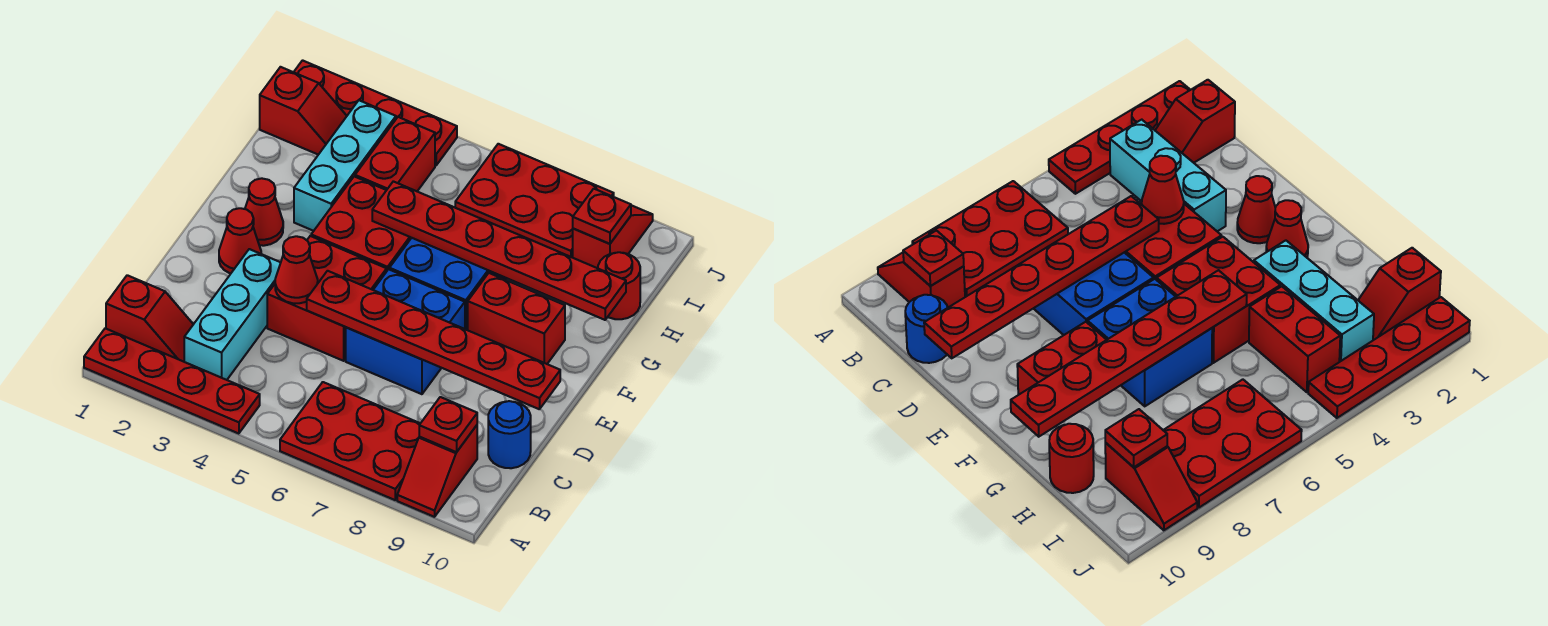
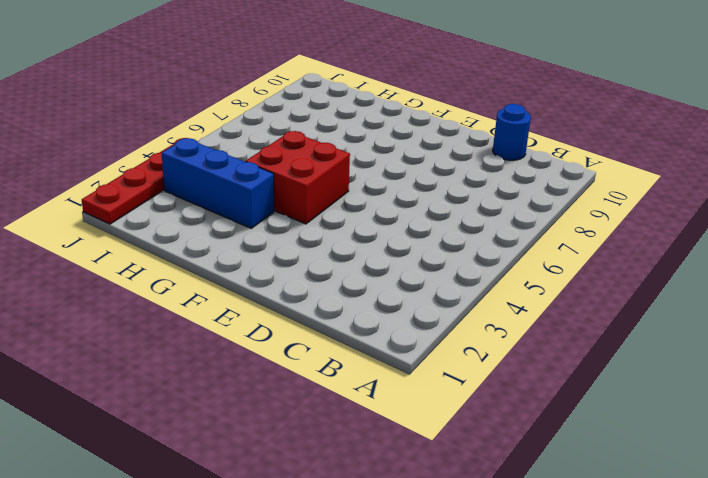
blue brick G3:I3 level 1 -> cyan brick G3:I3 level 1
none -> red plate A1:A4 level 1
none -> red plate A6:B8 level 1
none -> red slope A9:B9 level 1 top B

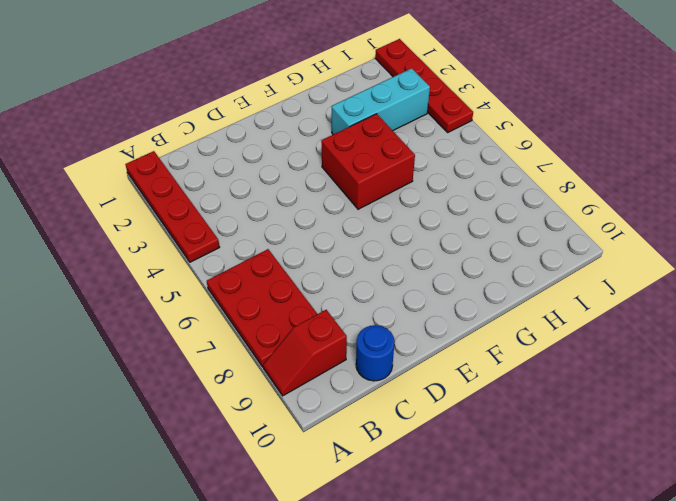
none -> red slope B1:B2 level 1 top 1
none -> cyan brick B3:D3 level 1
none -> red brick D4:E5 level 1

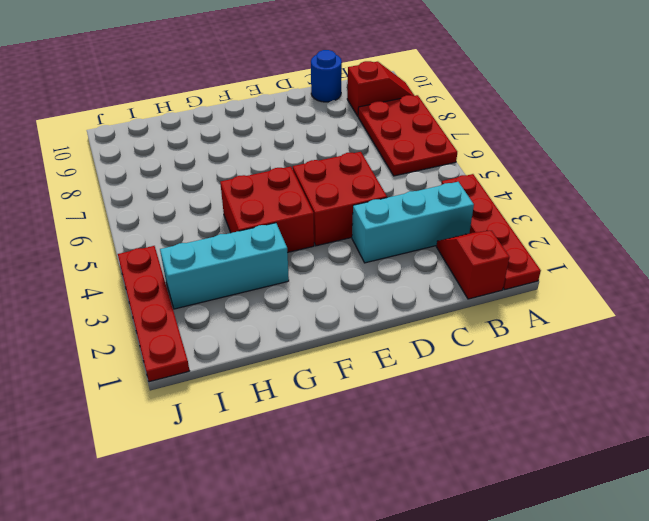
none -> blue brick D6:E7 level 1
none -> red cone E2 level 1
none -> red cone F2 level 1

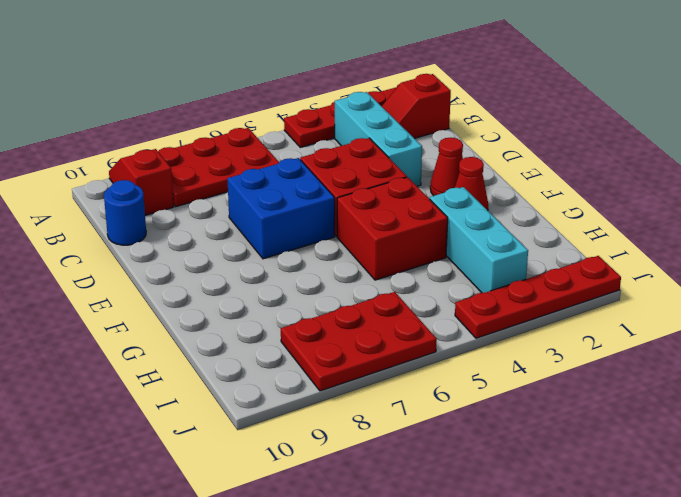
none -> blue brick F6:G7 level 1
none -> red brick F8:F9 level 1
none -> red brick H4:I4 level 1

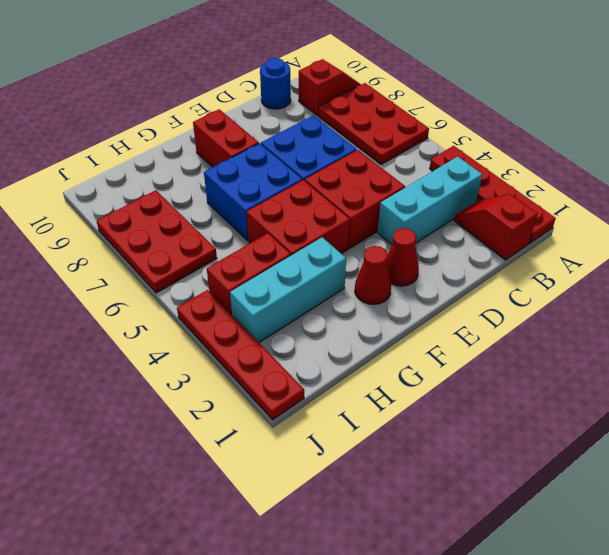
none -> red round brick H10 level 1
none -> red slope I1:I2 level 1 top 1
none -> red slope I9:J9 level 1 top I

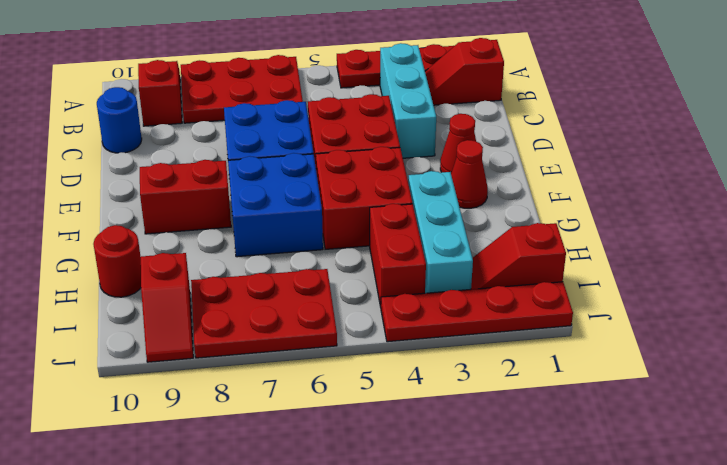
none -> red plate B9 level 2
none -> red cone D4 level 2
none -> red plate D5:D10 level 2

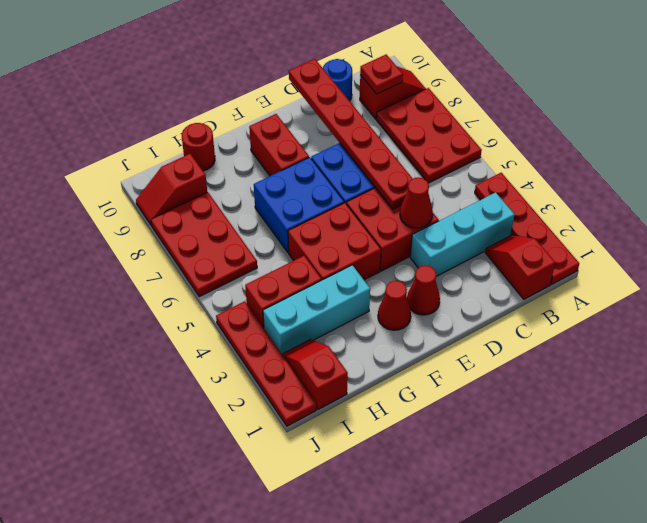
none -> red plate G5:G10 level 2
none -> red plate I9 level 2

